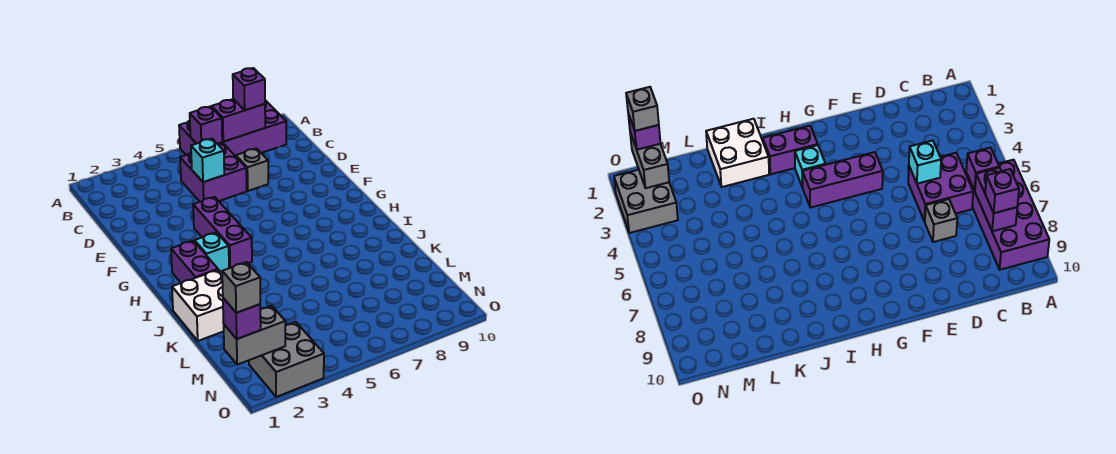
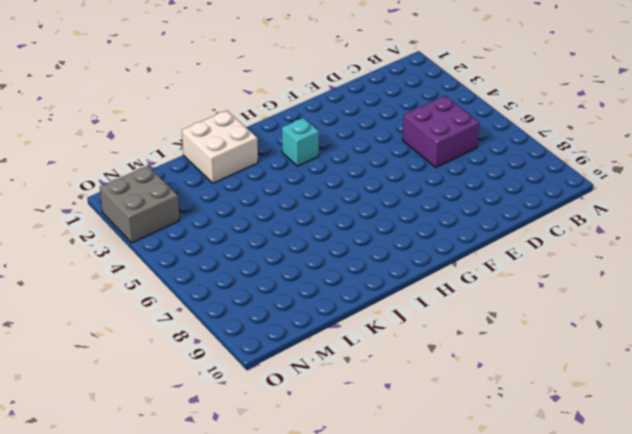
none -> purple brick A6:B9 level 1
none -> grey brick D7 level 1
none -> purple brick F4:H4 level 1

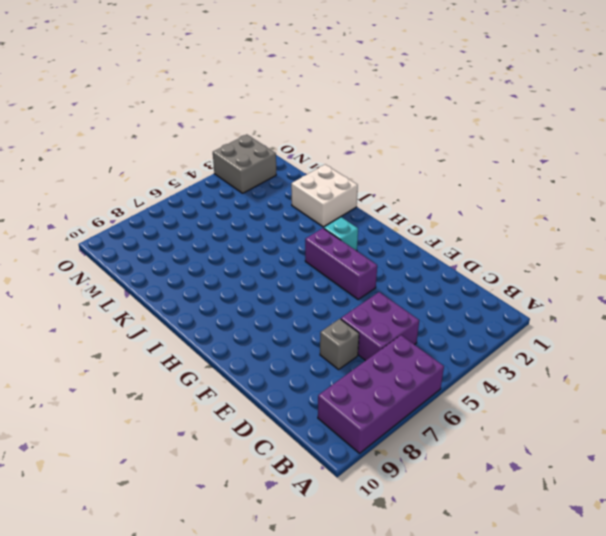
none -> purple brick H2:I2 level 1
none -> purple brick B6 level 2
none -> purple brick B7:B8 level 2

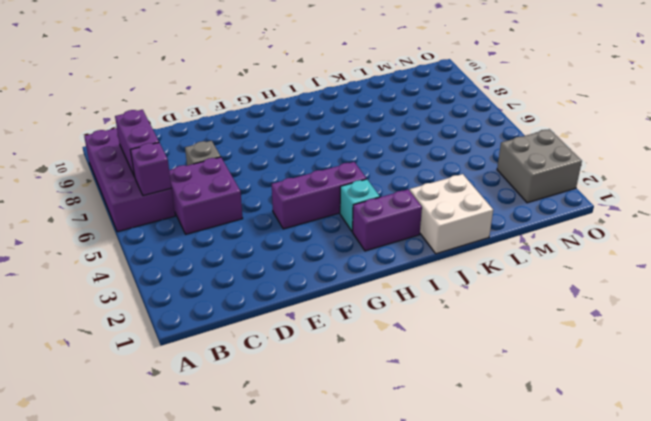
none -> cyan brick D5 level 2
none -> grey brick N1:N2 level 2
none -> purple brick B8 level 3

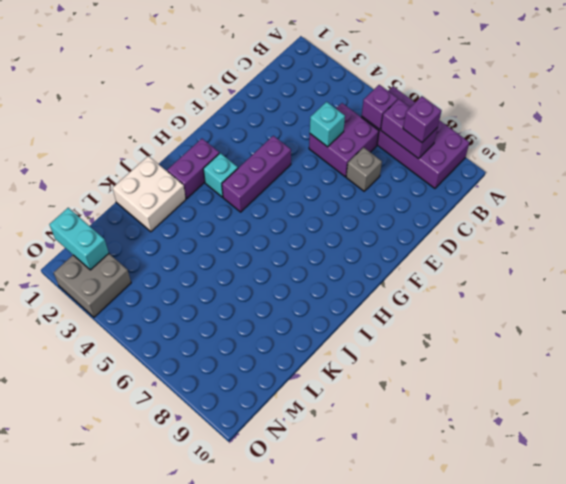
cyan brick N1:N2 level 2 -> grey brick N1:N2 level 2
none -> purple brick N1 level 3
none -> grey brick N1 level 4

